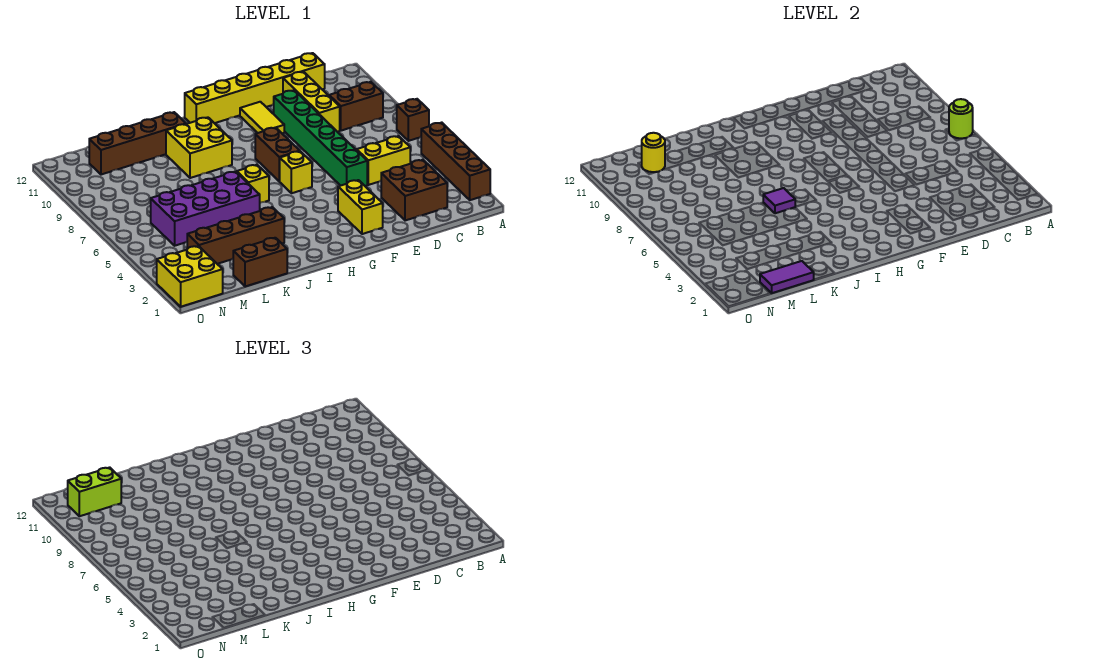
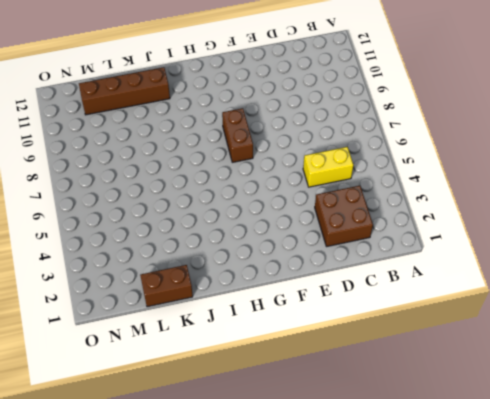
none -> brown brick A2:A5 level 1
none -> brown brick A7 level 1
none -> brown brick B9:C9 level 1

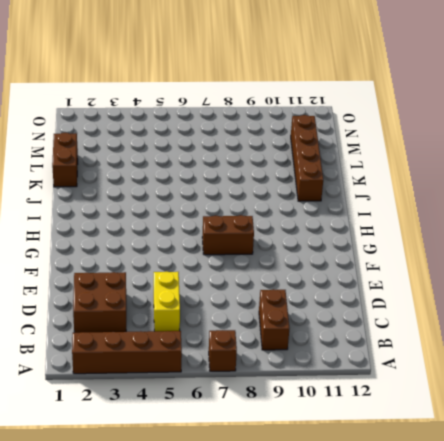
none -> yellow brick C12:H12 level 1
none -> yellow brick D9:D11 level 1
none -> green brick E5:E10 level 1

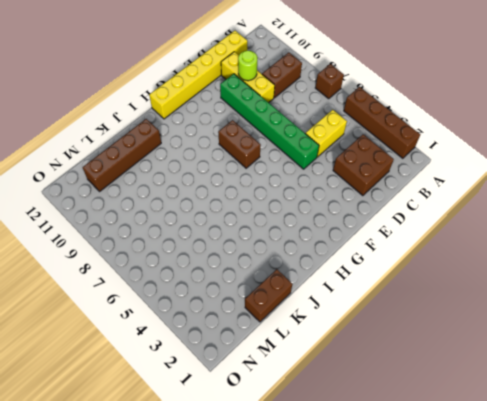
lime round brick D10 level 2 -> lime round brick A7 level 2
none -> yellow brick F2:F3 level 1
none -> yellow tile F10:F11 level 1
none -> yellow brick G6 level 1

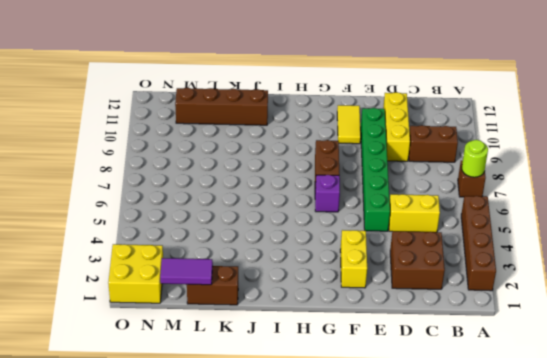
purple brick G6 level 1 -> yellow brick G6 level 1
none -> yellow brick C12:H12 level 1
none -> yellow brick I6 level 1
none -> yellow brick I9:J10 level 1

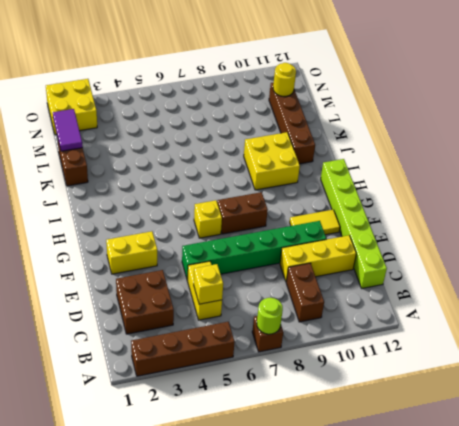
yellow brick C5 level 2 -> yellow brick I6 level 1
lime brick C12:H12 level 1 -> yellow brick C12:H12 level 1
none -> brown brick J3:M3 level 1
none -> purple brick J5:M6 level 1
none -> purple tile J6 level 2

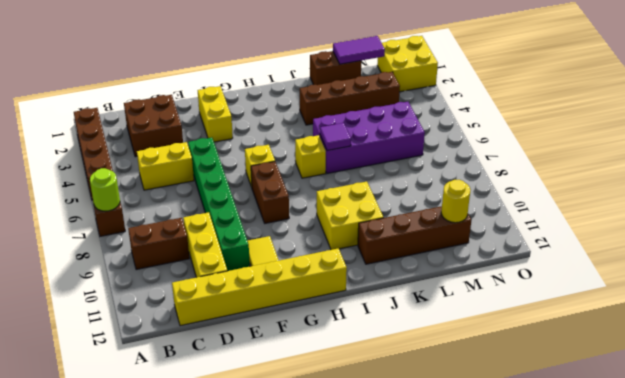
none -> lime brick M11:N11 level 3

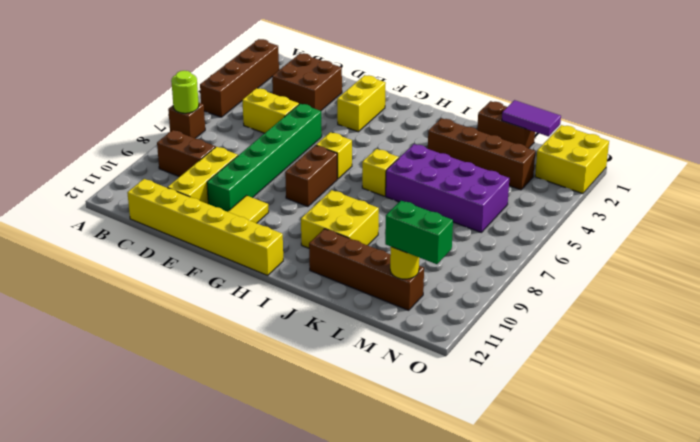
green brick M11:N11 level 3 -> lime brick M11:N11 level 3
none -> purple tile J6 level 2

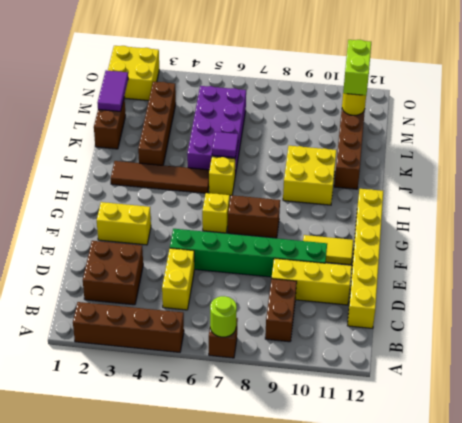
brown tile I2:I5 level 1 -> none

